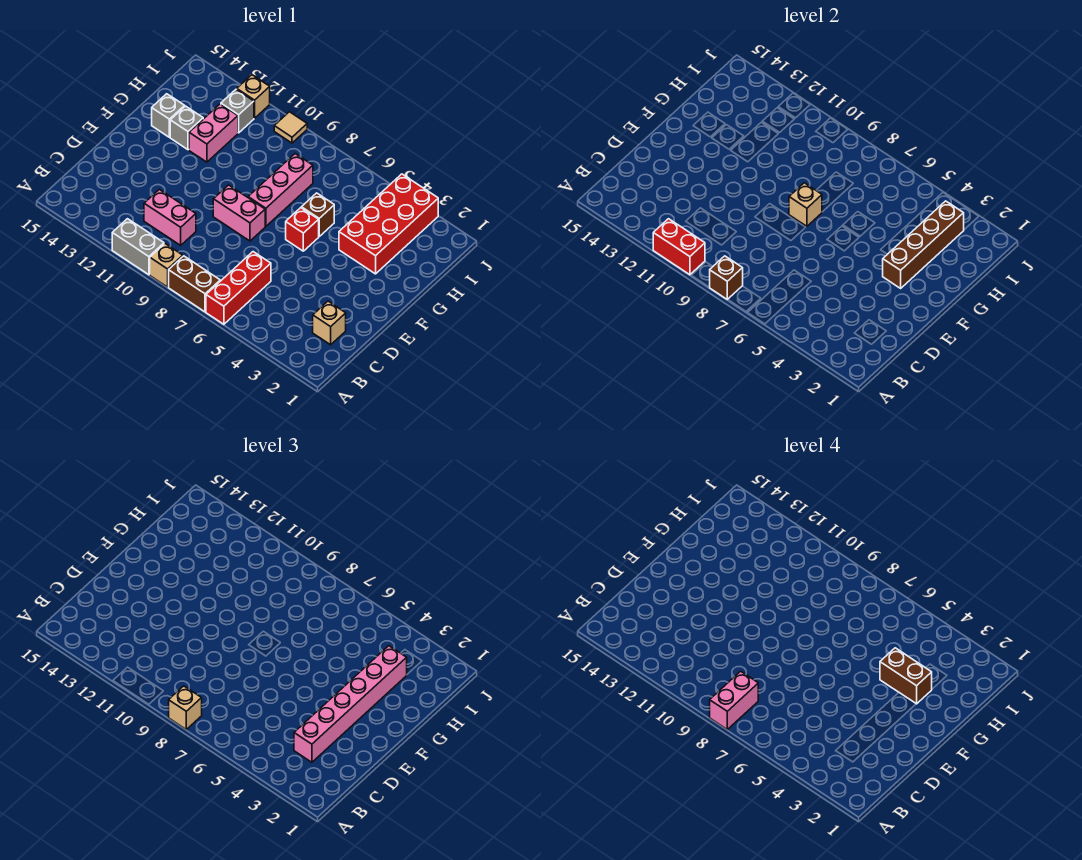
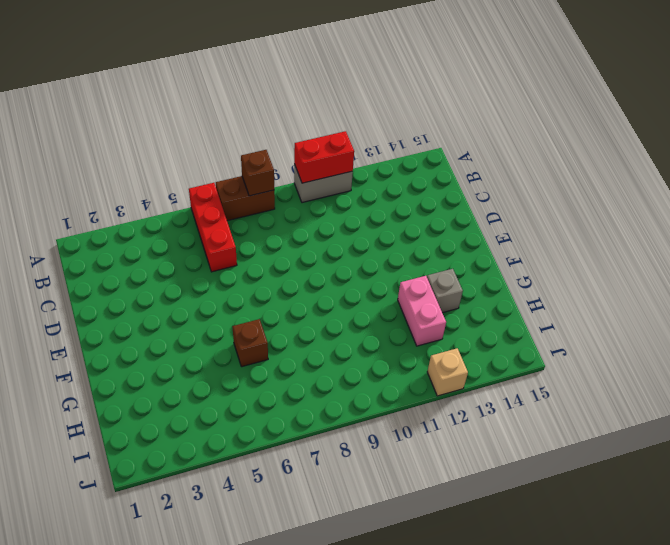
none -> tan brick A9 level 1
none -> tan brick C2 level 1
none -> pink brick C10:C11 level 1

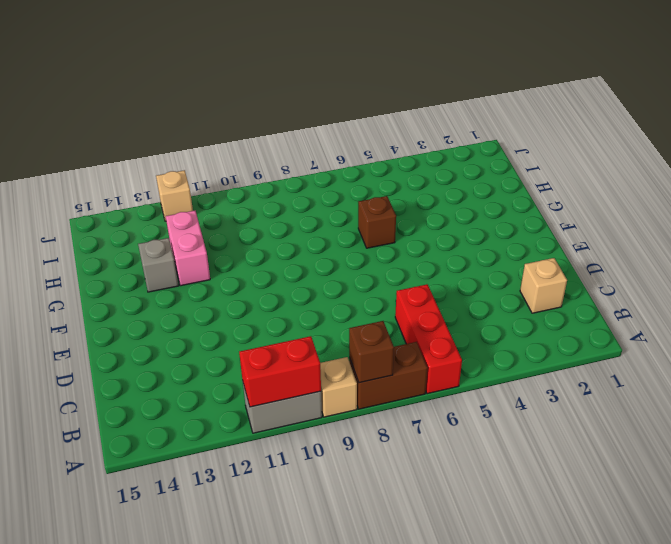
none -> pink brick C10:C11 level 1
none -> pink brick E8:E9 level 1
none -> red brick F6 level 1

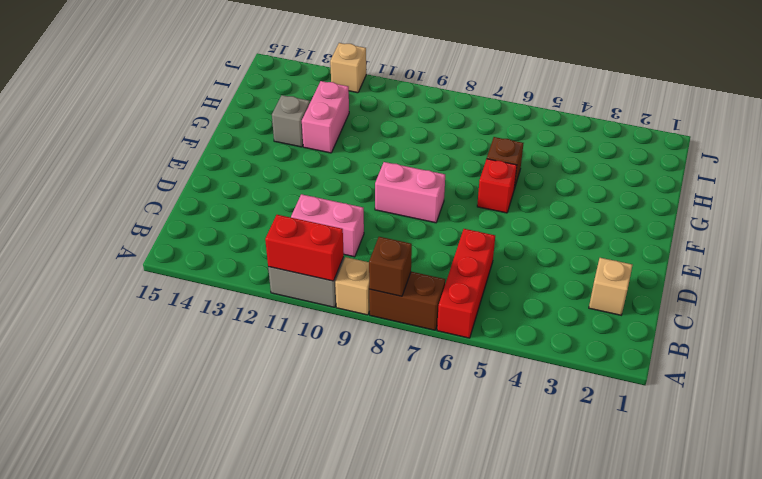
none -> pink brick F8:H8 level 1
none -> red brick G3:J4 level 1
none -> grey brick G14 level 1

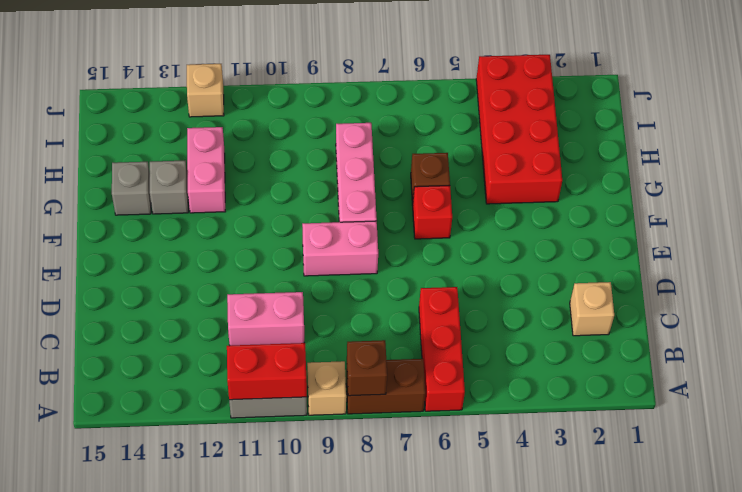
none -> grey brick I12 level 1
none -> tan tile J10 level 1
none -> brown brick F3:I3 level 2

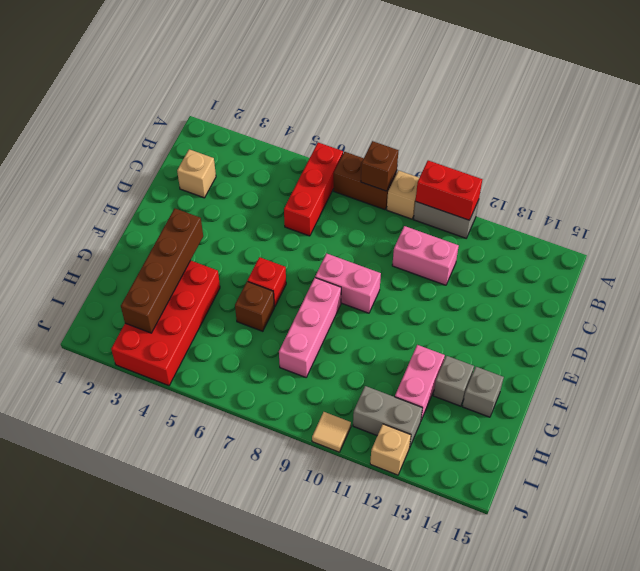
grey brick I11:I12 level 1 -> grey brick I12 level 1
none -> tan brick F8 level 2
none -> tan brick A8 level 3
none -> pink brick C3:H3 level 3

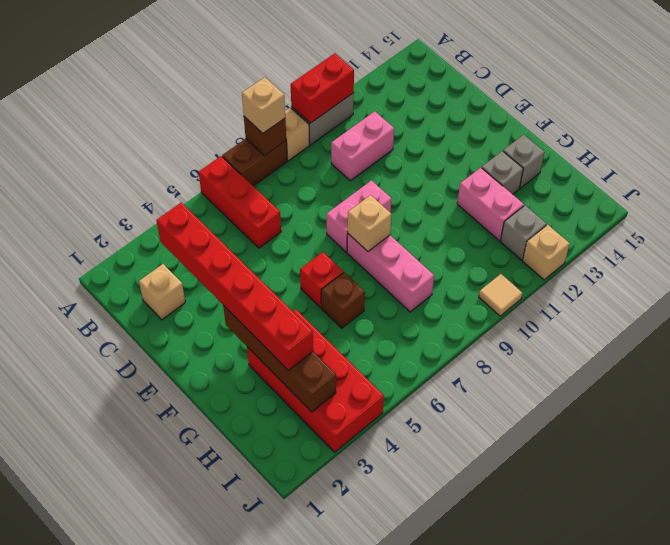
red brick C3:H3 level 3 -> pink brick C3:H3 level 3
none -> pink brick A8:B8 level 4
none -> brown brick G3:G4 level 4

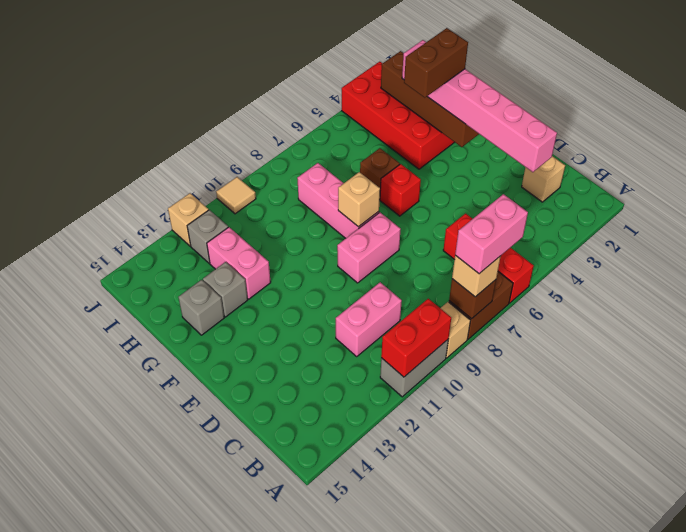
pink brick A7:A8 level 4 -> pink brick A8:B8 level 4

